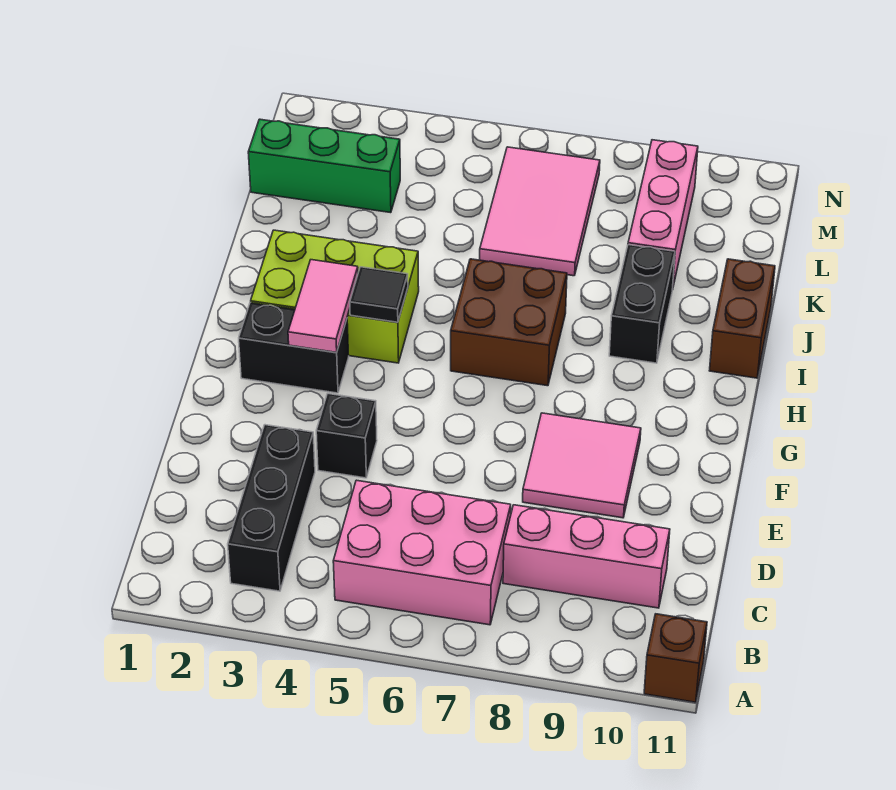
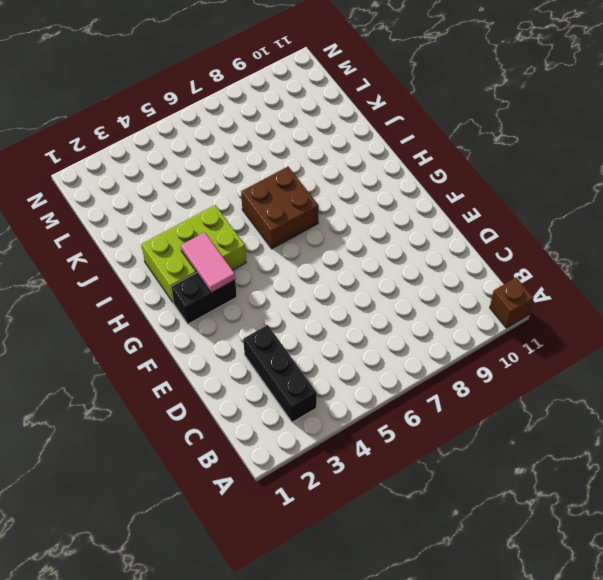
none -> pink brick B5:C7 level 1
none -> pink brick C8:C10 level 1
none -> black brick E4 level 1

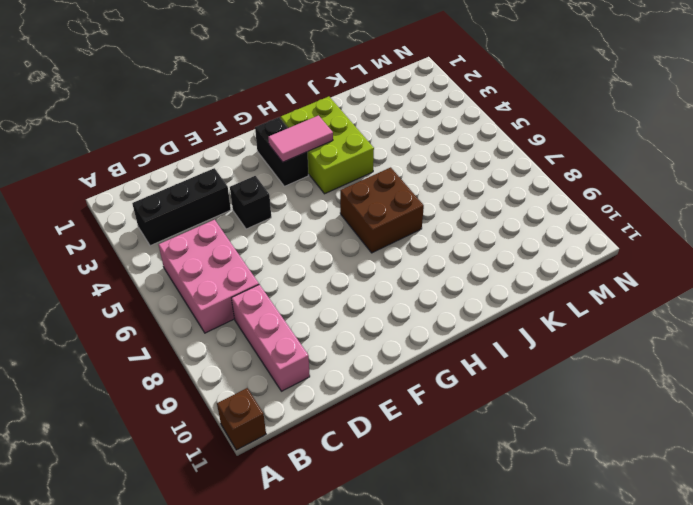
none -> pink tile E8:F9 level 1
none -> black brick I9:J9 level 1
none -> brown brick I11:J11 level 1

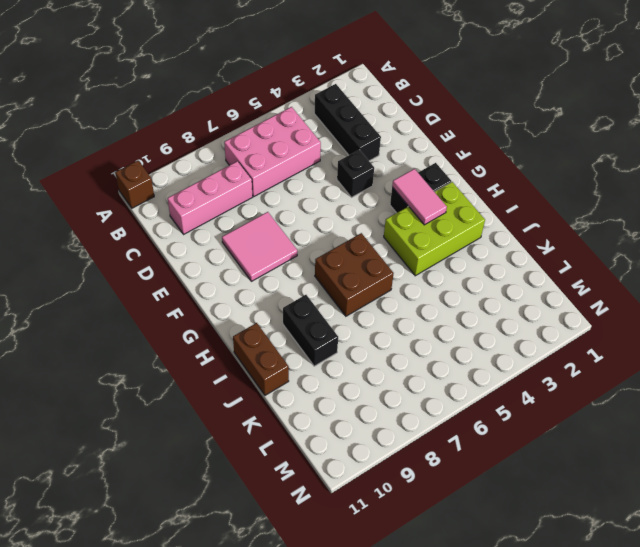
none -> pink tile K6:M7 level 1
none -> pink brick K9:M9 level 1
none -> green brick L1:L3 level 1

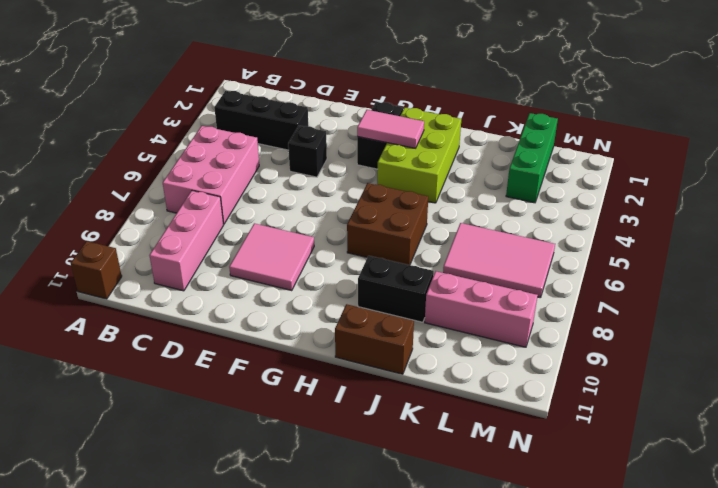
none -> black tile H4 level 2

